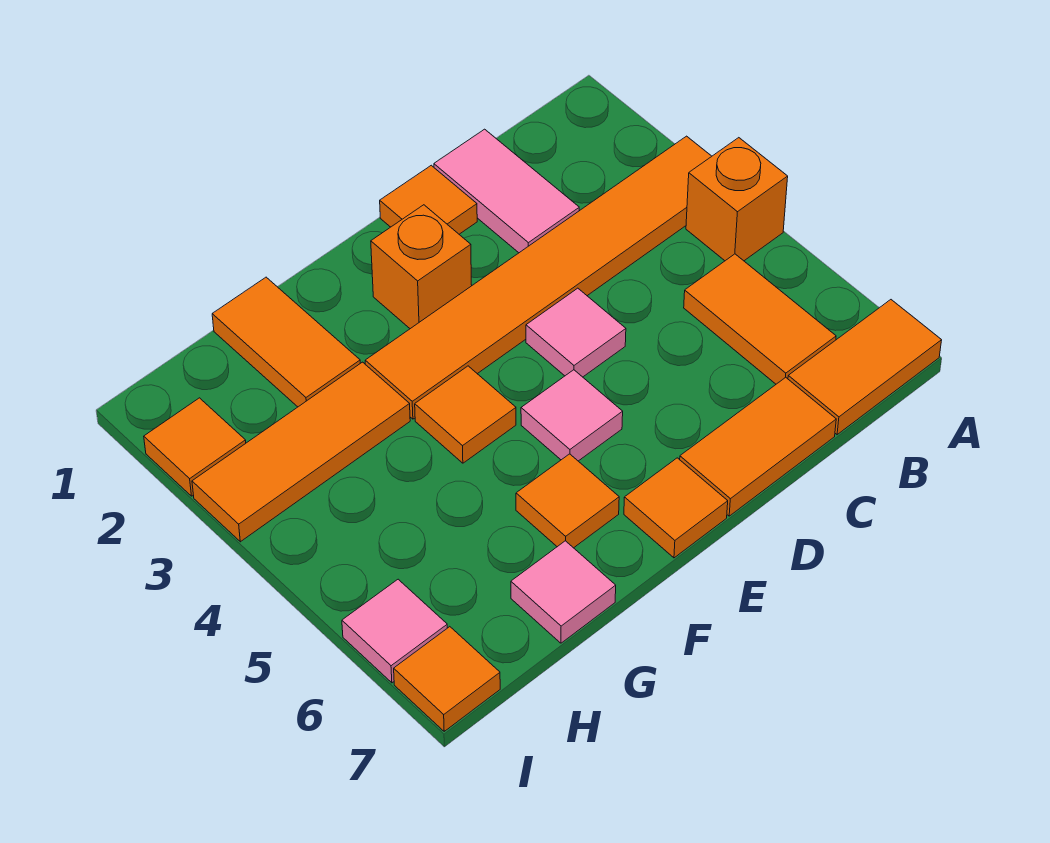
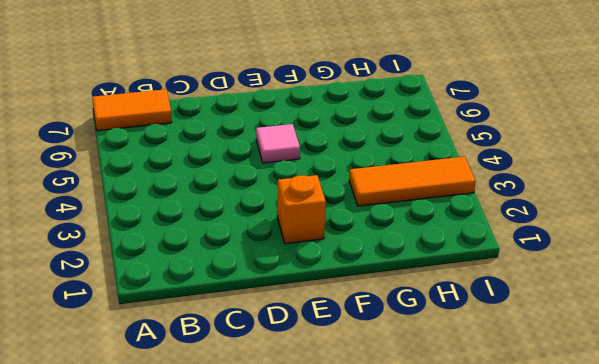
none -> orange tile A3:F3 level 1
none -> orange brick A4 level 1
none -> orange tile B5:B6 level 1

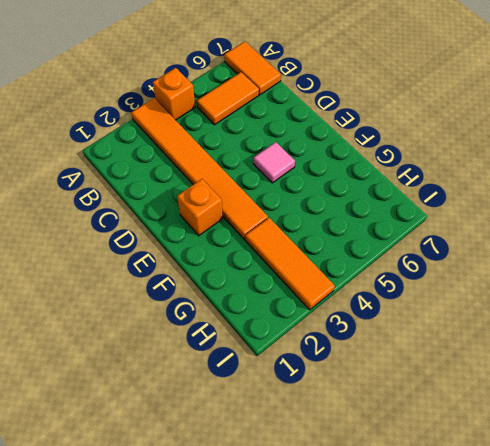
none -> pink tile C1:C2 level 1
none -> orange tile C7:D7 level 1
none -> orange tile D1 level 1

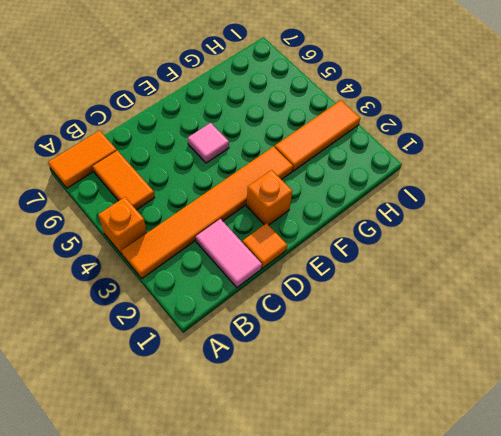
none -> orange tile C7:D7 level 1
none -> pink tile D4 level 1
none -> orange tile E7 level 1

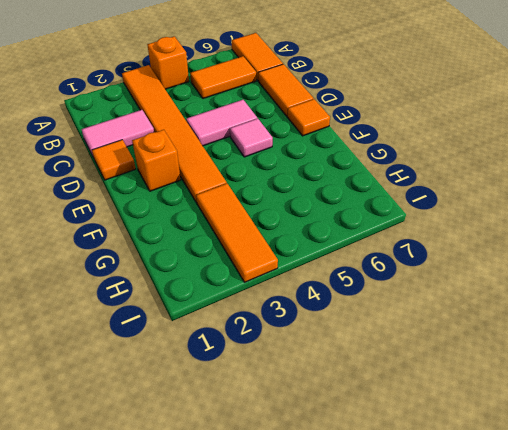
pink tile D4:D5 level 1 -> pink tile D4 level 1
none -> orange tile F4 level 1
none -> orange tile F6 level 1
none -> orange tile G1:G2 level 1

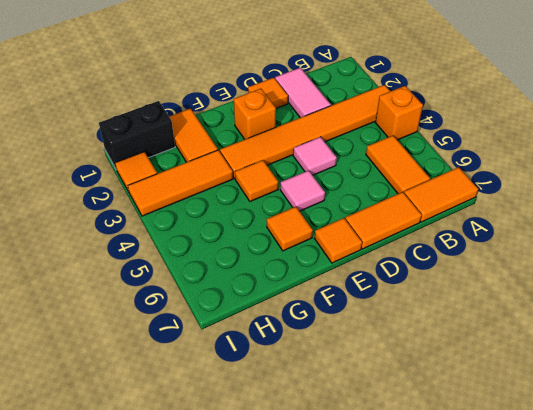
black brick H1:I1 level 1 -> none
none -> pink tile G7 level 1
none -> pink tile I6 level 1
none -> orange tile I7 level 1

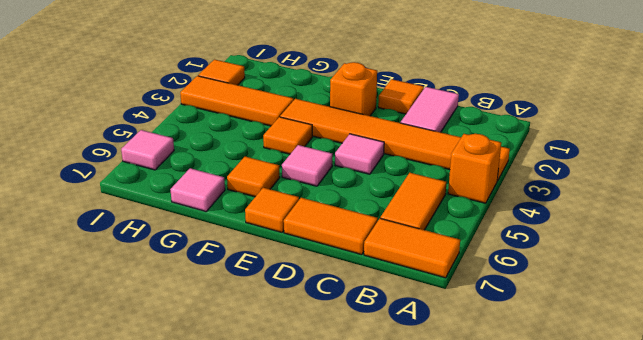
none -> orange tile G1:G2 level 1
none -> orange tile I7 level 1

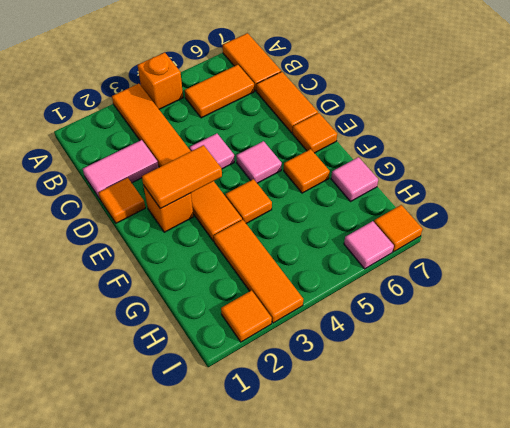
orange tile E2:E3 level 2 -> orange tile G1:G2 level 1

